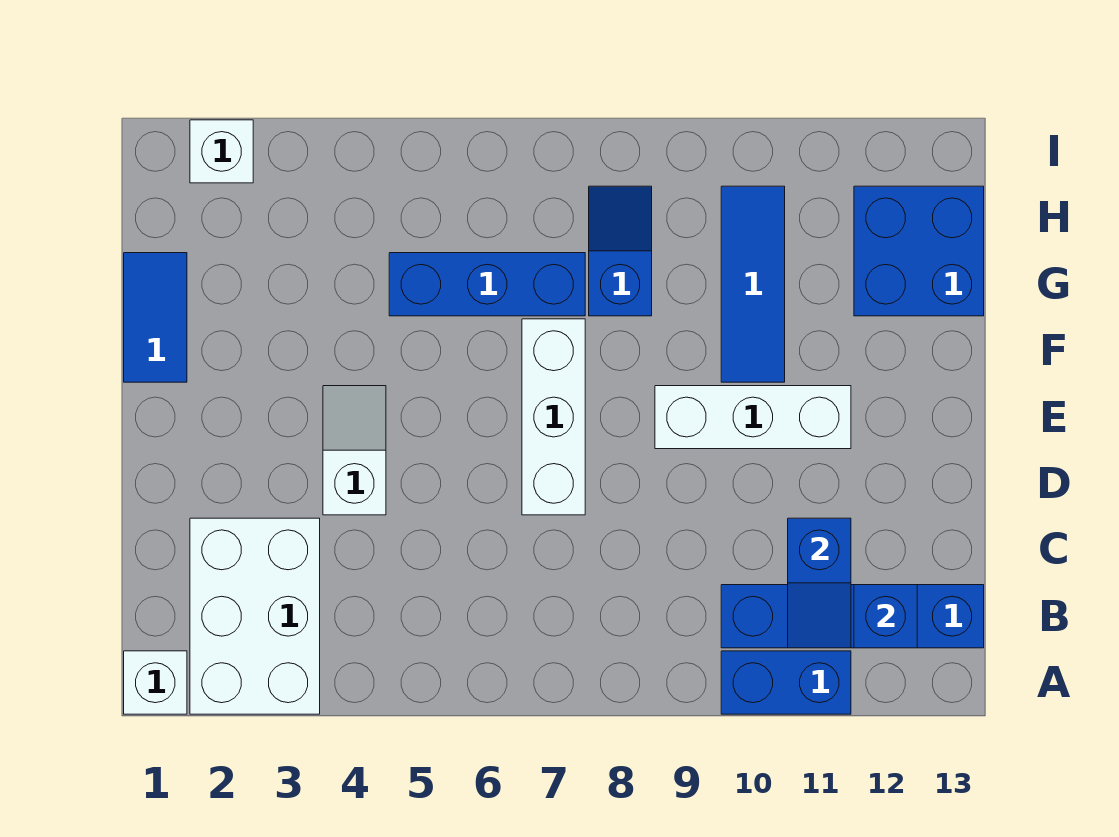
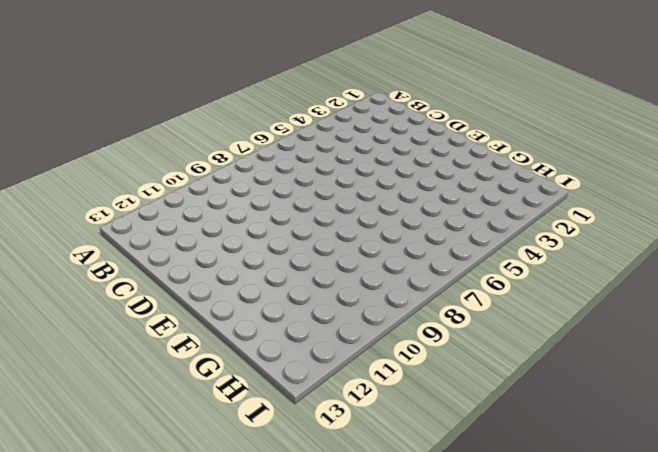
none -> white brick A1 level 1
none -> white brick A2:C3 level 1
none -> blue brick A10:A11 level 1

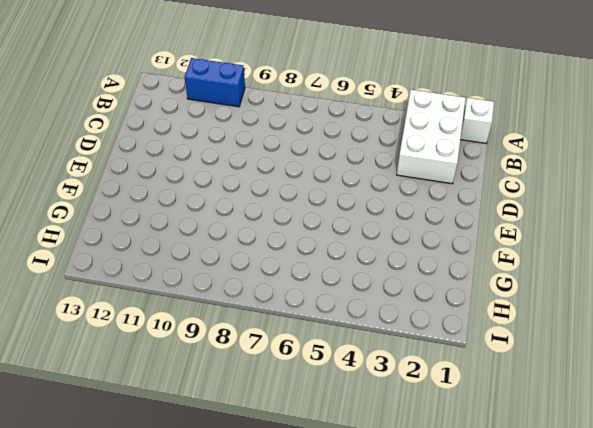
none -> blue brick B10:B13 level 1
none -> white slope D4:E4 level 1 top D
none -> white brick D7:F7 level 1

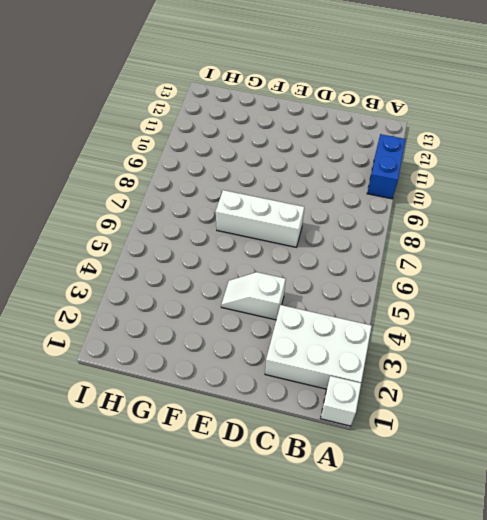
none -> blue brick B10:B13 level 1
none -> white brick E9:E11 level 1
none -> blue tile F1:G1 level 1

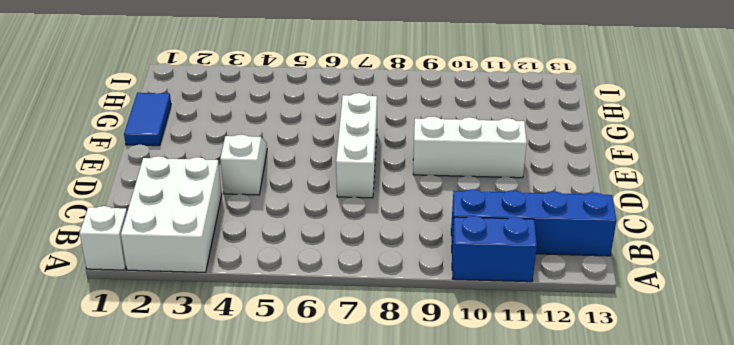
none -> blue tile F10:H10 level 1
none -> blue brick G5:G7 level 1
none -> blue slope G8:H8 level 1 top G

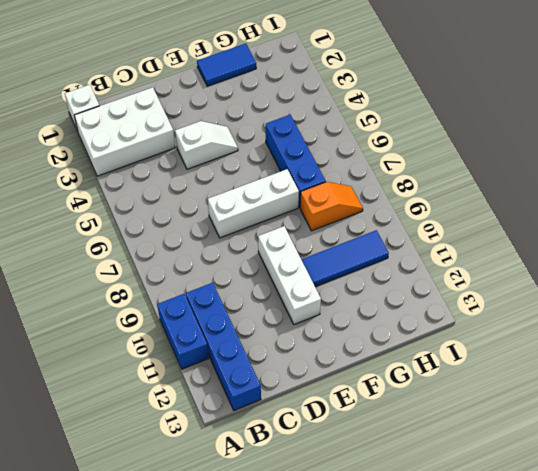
orange slope G8:H8 level 1 top G -> blue slope G8:H8 level 1 top G
none -> blue brick G12:H13 level 1
none -> white brick I2 level 1
none -> blue slope B11:C11 level 2 top C

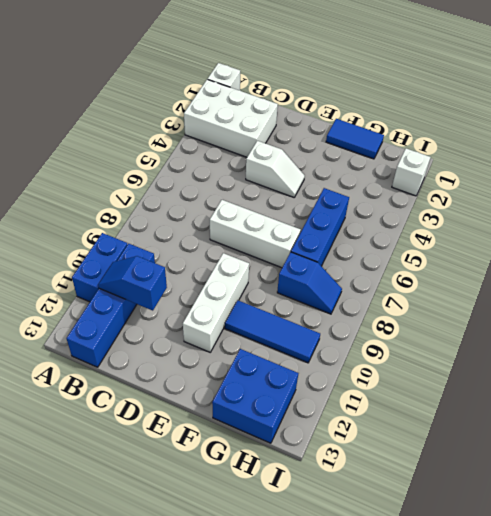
none -> blue brick B12 level 2

